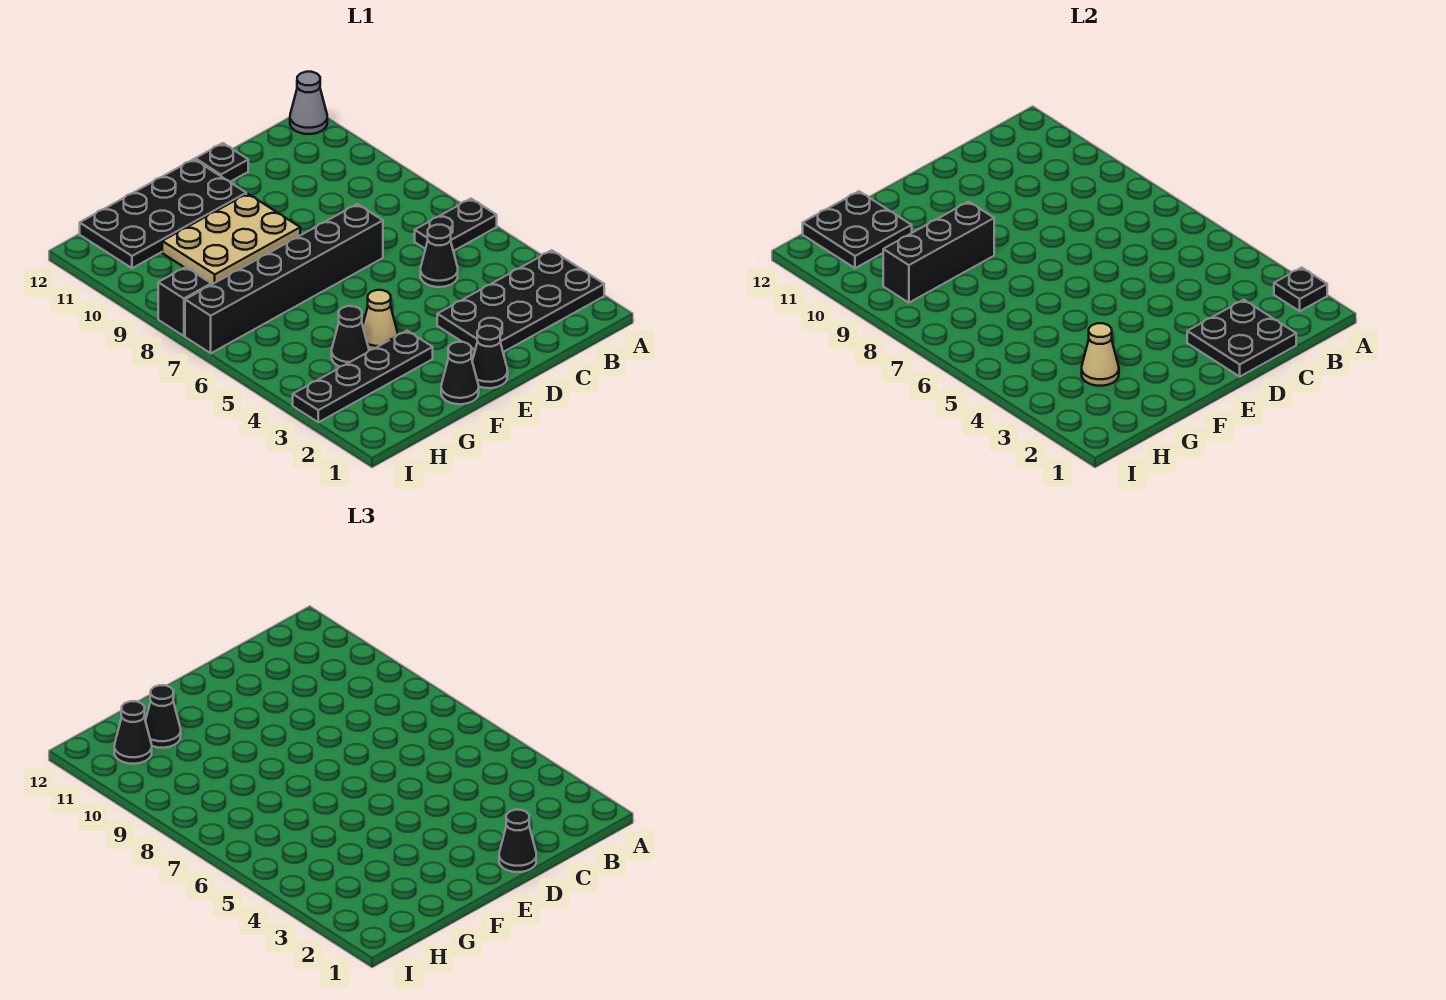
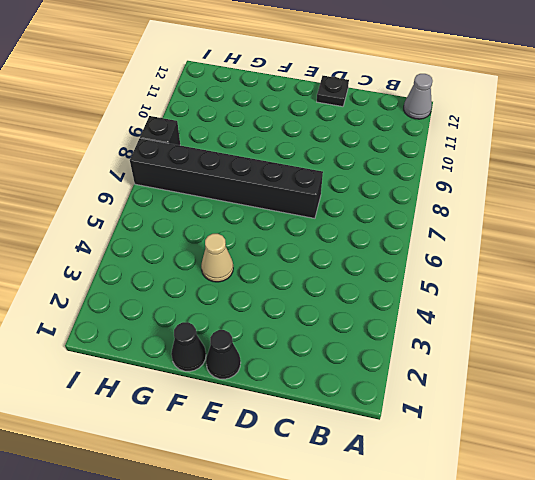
none -> black plate A2:D3 level 1
none -> black plate A6:B6 level 1
none -> black cone C5 level 1

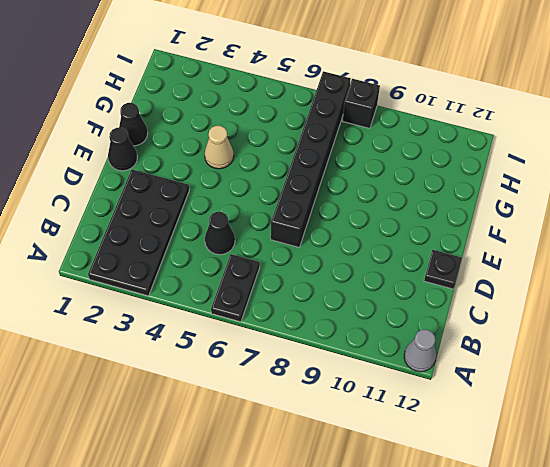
none -> tan plate E9:G10 level 1
none -> black plate E11:H12 level 1
none -> black plate F3:I3 level 1

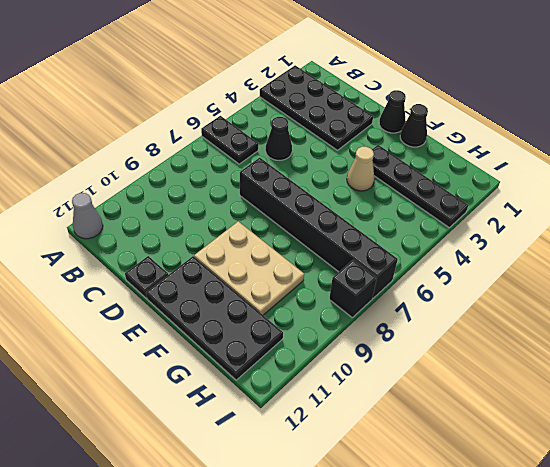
none -> black cone G4 level 1
none -> black plate A2 level 2
none -> black plate C1:D2 level 2

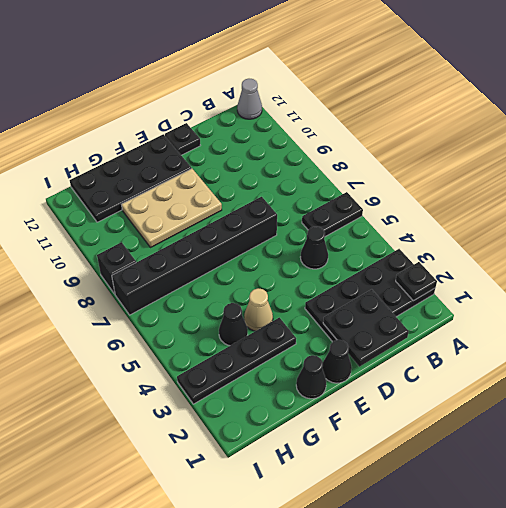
none -> black brick F9:H9 level 2
none -> tan cone G3 level 2
none -> black plate G11:H12 level 2

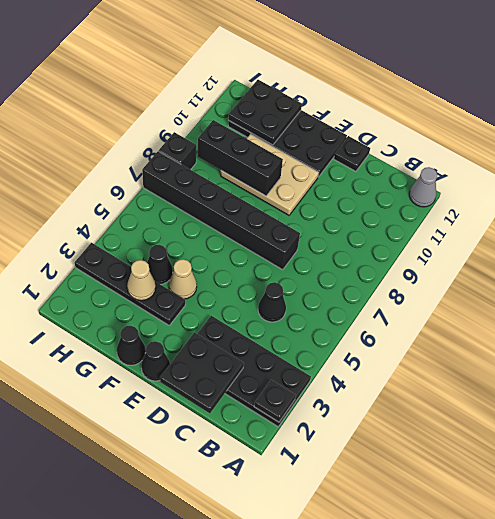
none -> black plate A6:B6 level 1
none -> black cone D1 level 3
none -> black cone G11 level 3

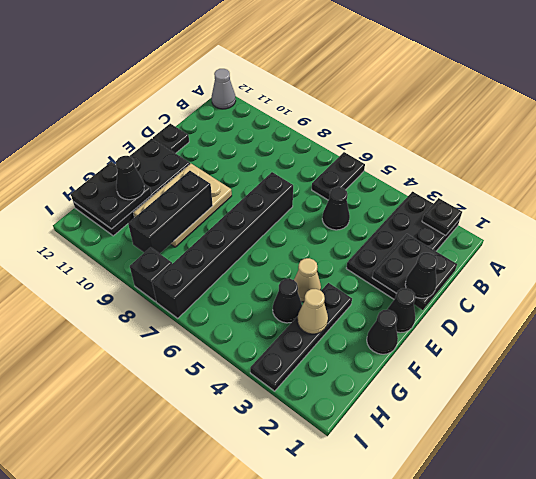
none -> black cone H11 level 3

